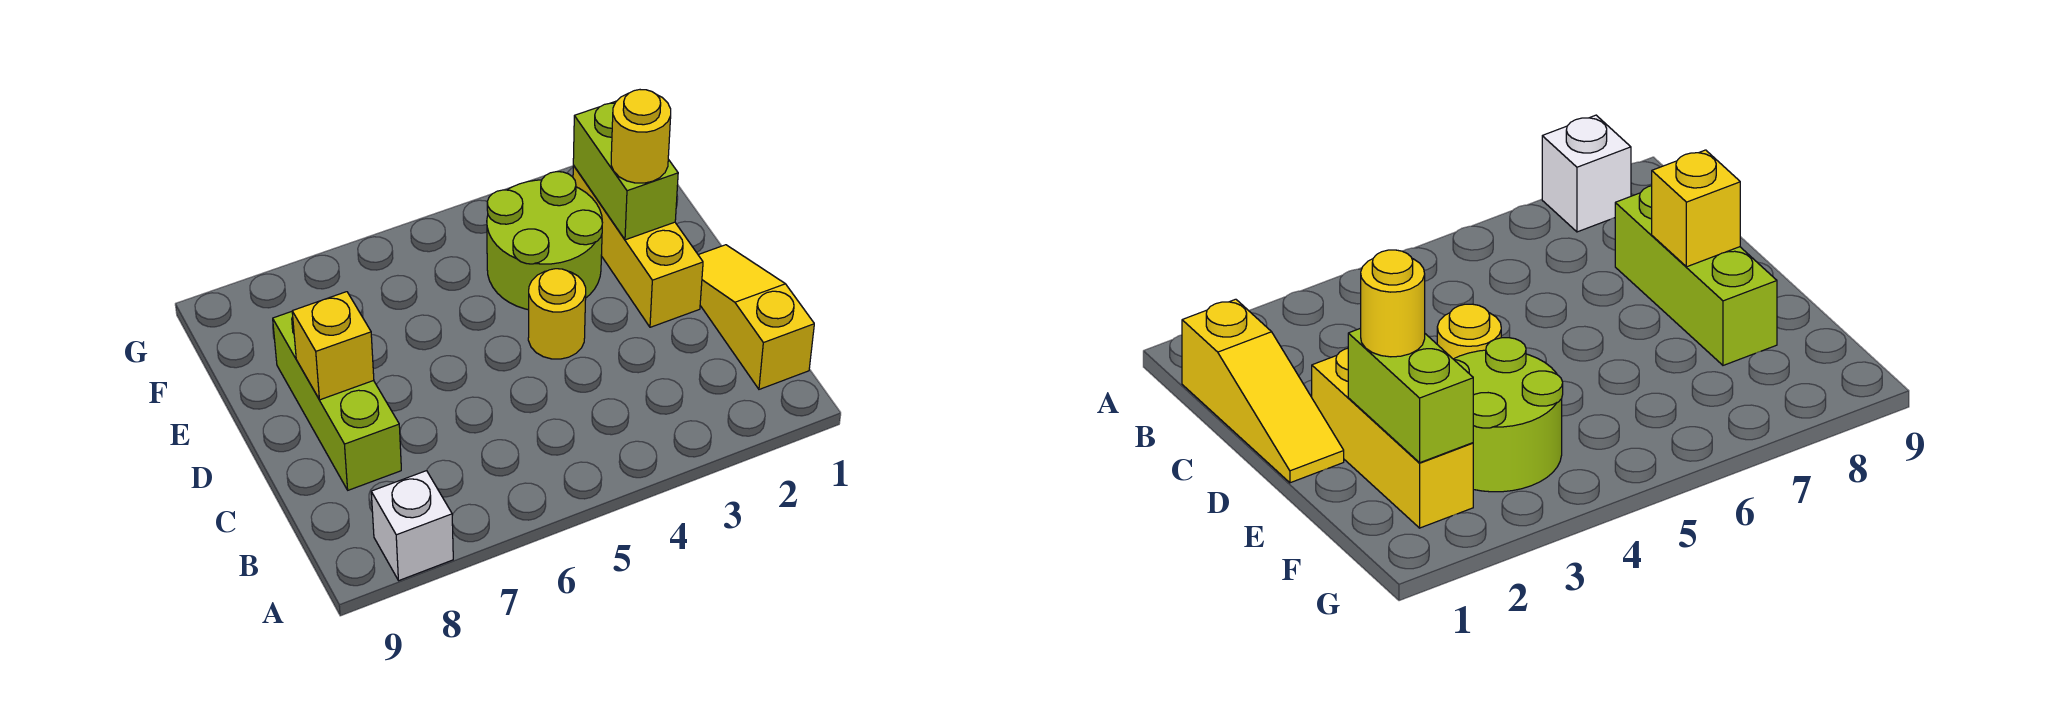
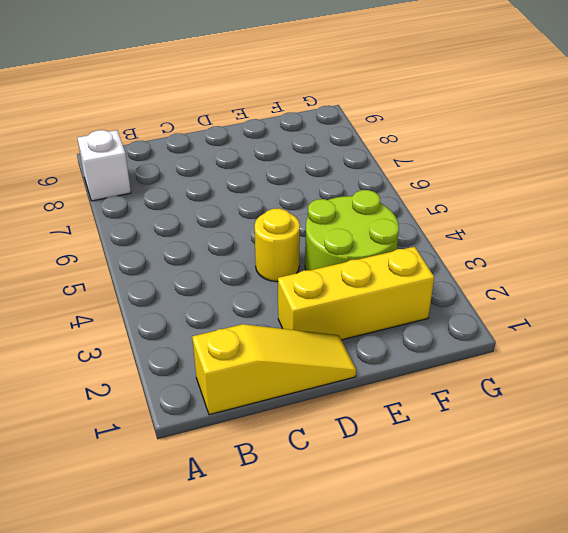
none -> lime brick C8:E8 level 1
none -> yellow brick D8 level 2

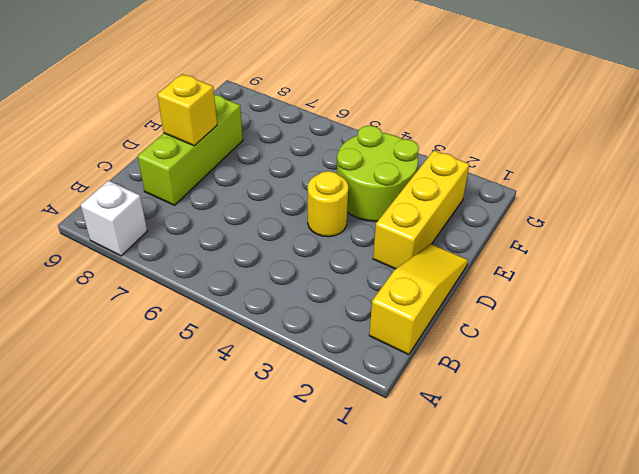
none -> lime brick E2:F2 level 2
none -> yellow round brick E2 level 3

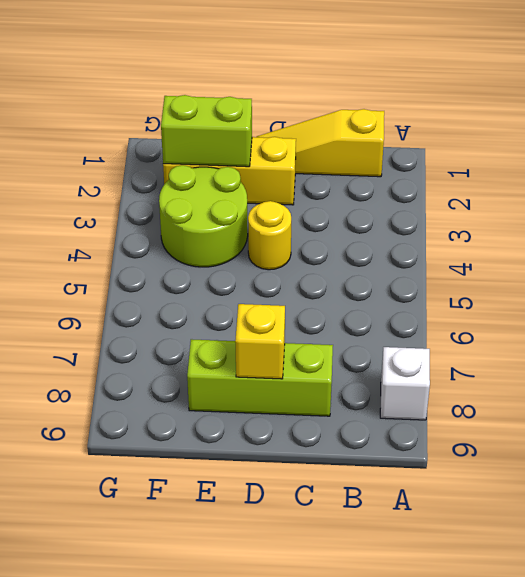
none -> yellow round brick E2 level 3

